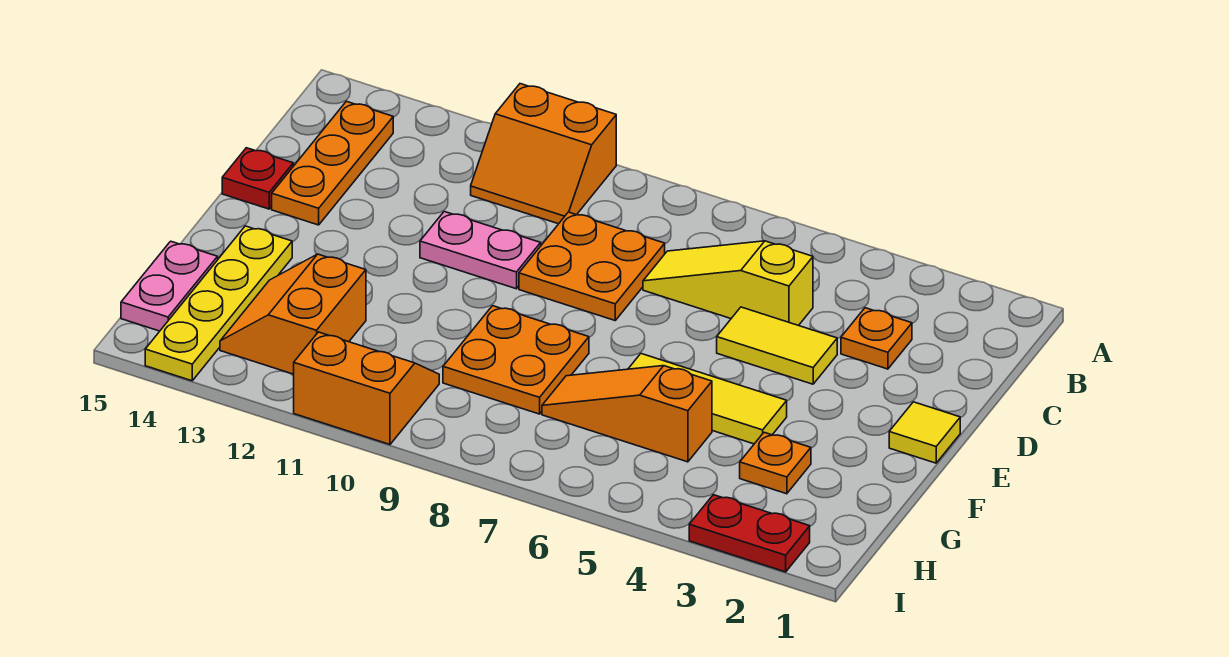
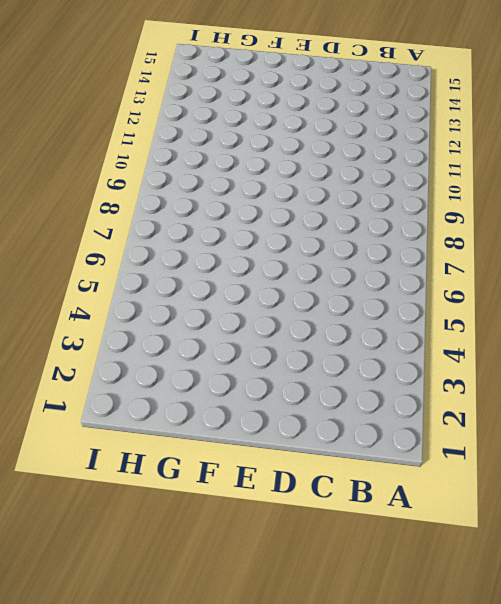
none -> orange slope A10:B11 level 1 top A
none -> orange plate B14:D14 level 1
none -> orange plate C3 level 1

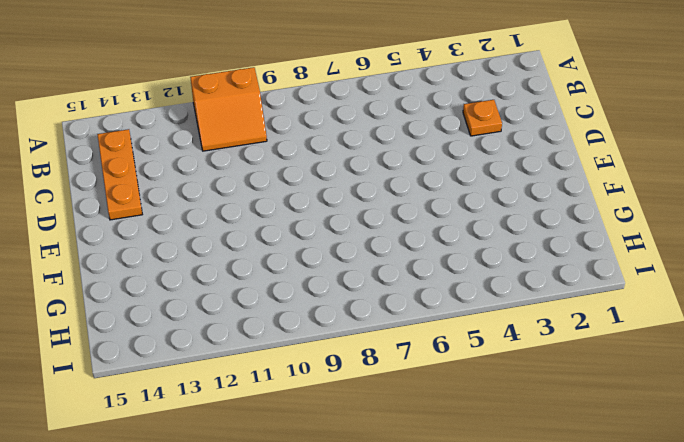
none -> yellow slope C5:C7 level 1 top 5
none -> orange plate C8:D9 level 1
none -> yellow tile D4:D5 level 1

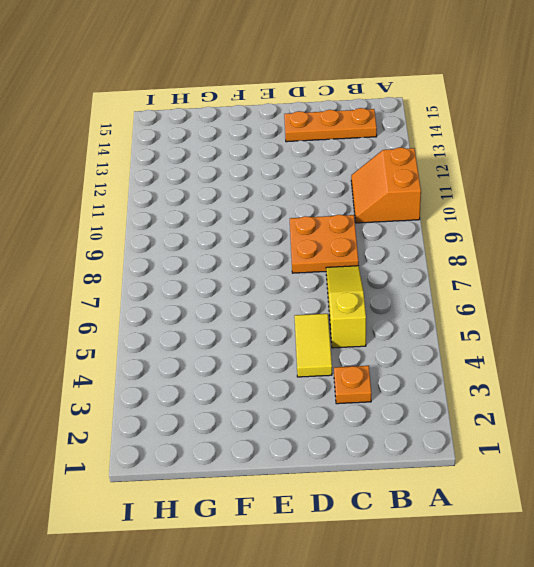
none -> pink plate D10:D11 level 1
none -> red plate D15 level 1
none -> yellow tile E1 level 1

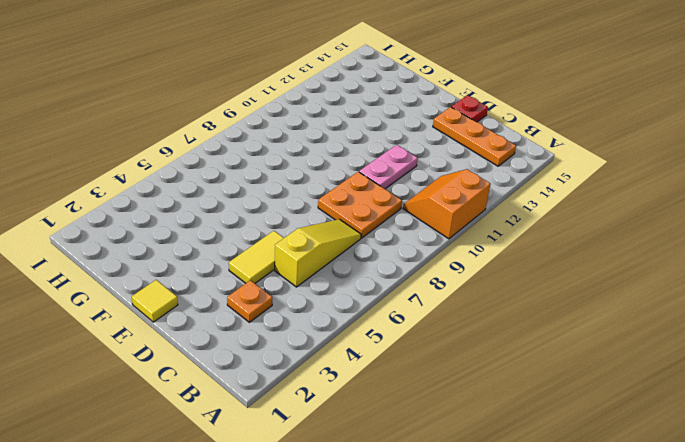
none -> yellow tile F4:F6 level 1
none -> orange plate F8:G9 level 1
none -> yellow plate F14:I14 level 1

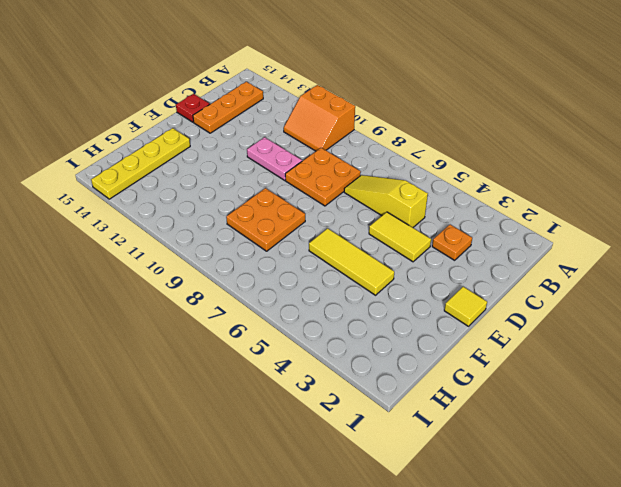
none -> orange plate G3 level 1
none -> orange slope G5:G7 level 1 top 5
none -> orange slope G12:H13 level 1 top 12

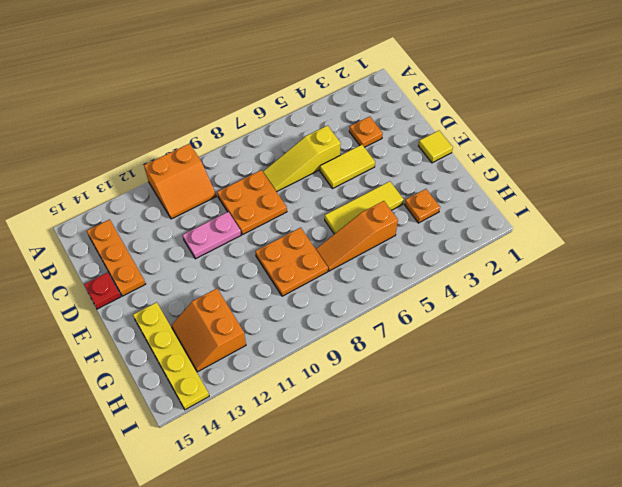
none -> pink plate G15:H15 level 1
none -> orange slope H10:I11 level 1 top I
none -> red plate I2:I3 level 1

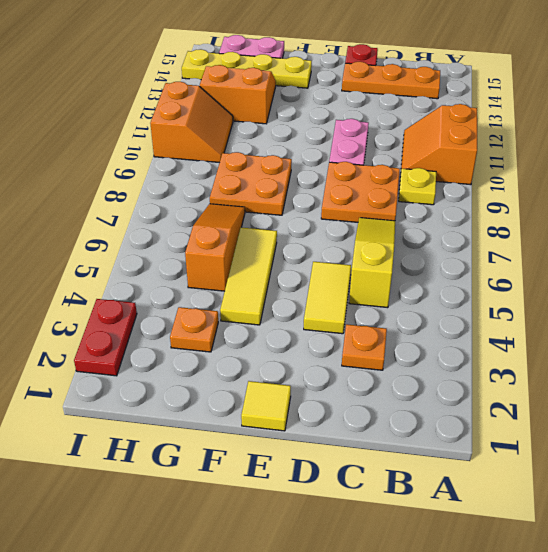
yellow plate B9 level 1 -> none

